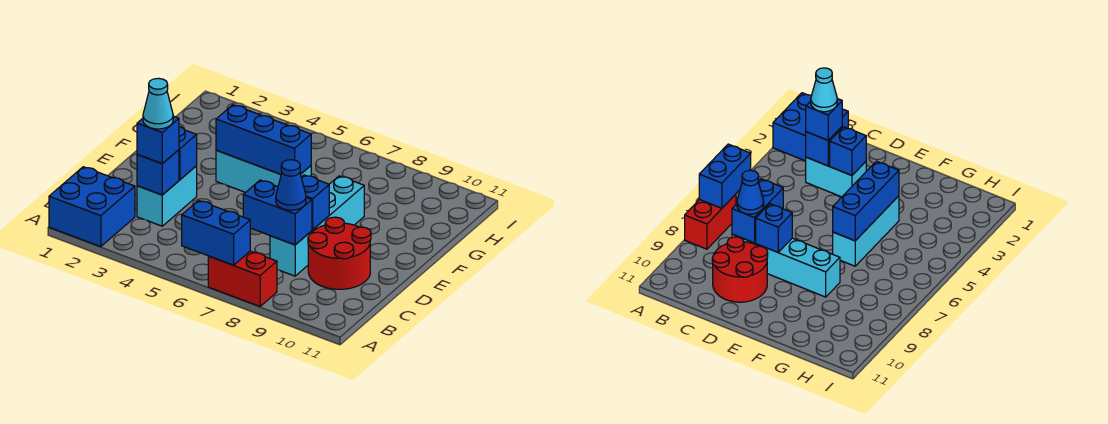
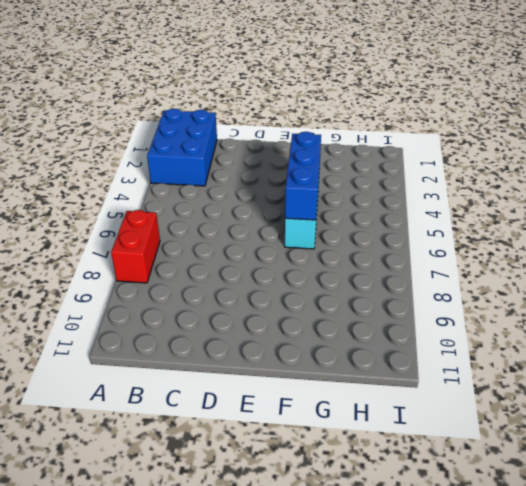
blue brick A1:B3 level 1 -> blue brick A1:B2 level 1
none -> cyan brick C3:D3 level 1
none -> cyan brick C8:F8 level 1
none -> red round brick C9:D10 level 1

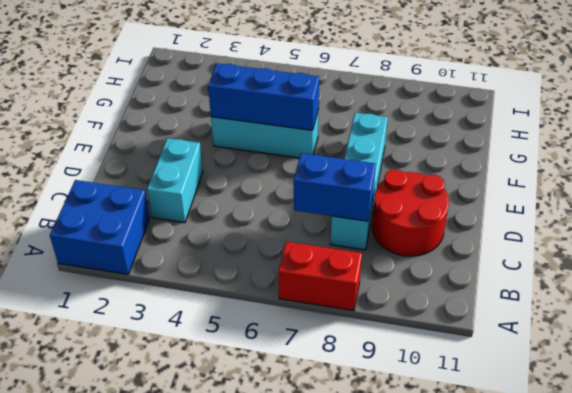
none -> blue brick A6:A7 level 2
none -> blue brick C3 level 2
none -> blue brick D3 level 2

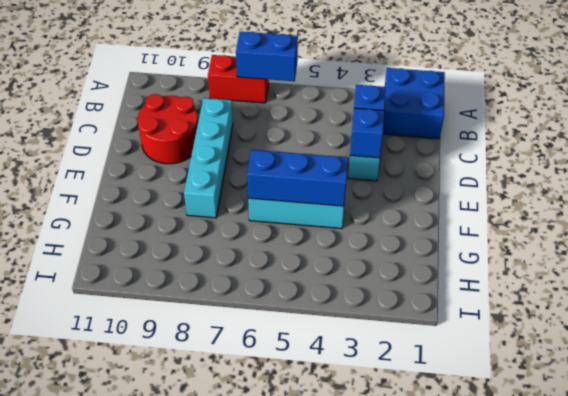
none -> blue brick C7:C8 level 2
none -> blue brick D8 level 2
none -> blue brick C3 level 3

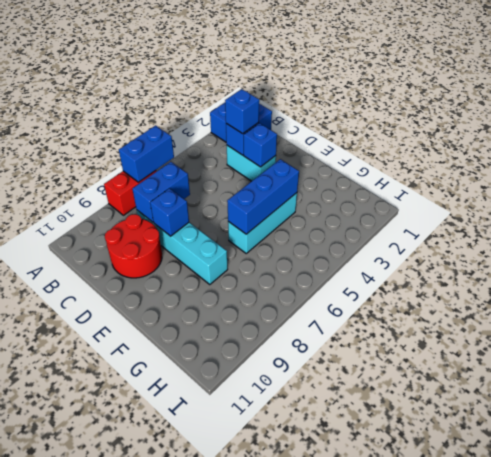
none -> blue cone C8 level 3
none -> cyan cone C3 level 4

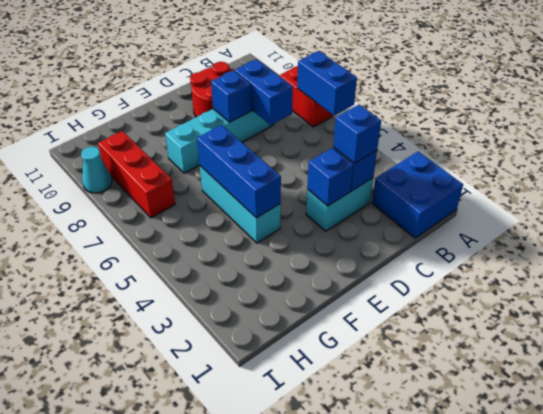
red brick H7:H9 level 1 -> none
cyan cone I9 level 1 -> cyan cone C3 level 4
none -> blue cone C8 level 3

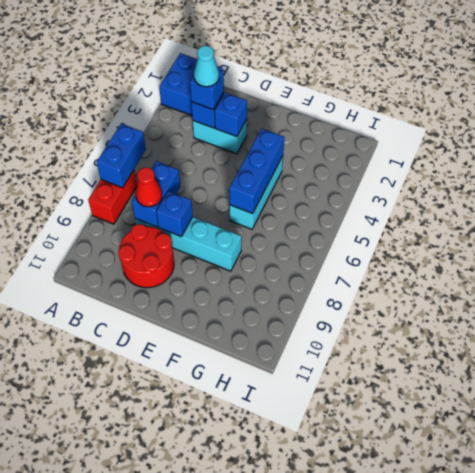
red cone C8 level 3 -> blue cone C8 level 3

